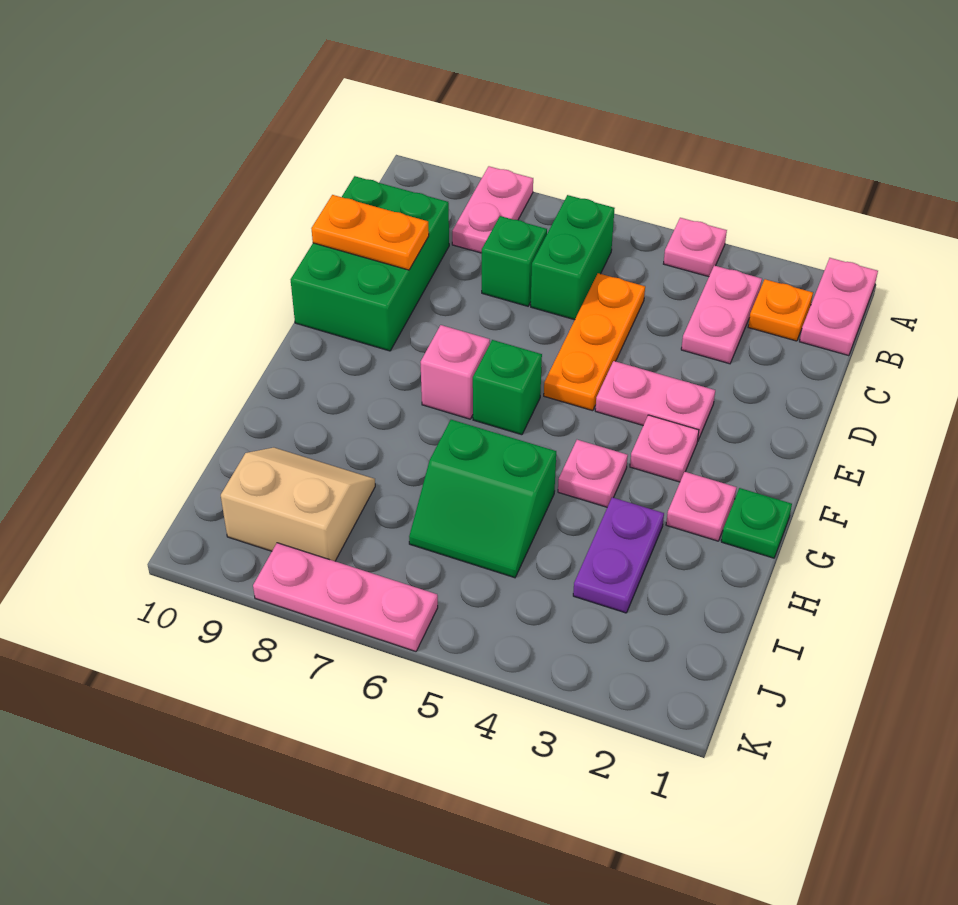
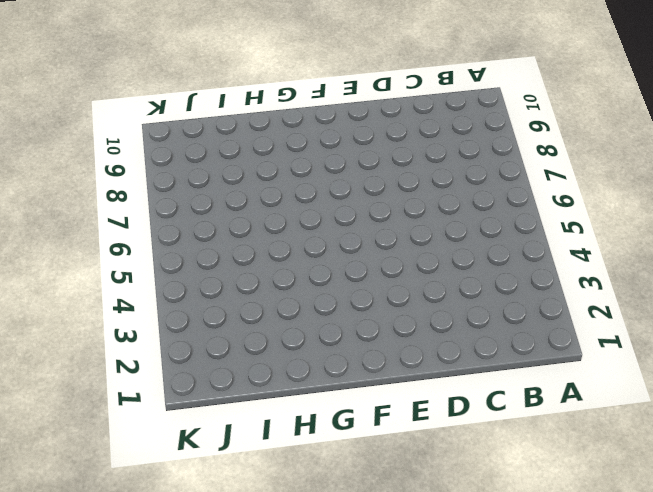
none -> pink plate A1:B1 level 1
none -> pink plate A4 level 1
none -> pink plate A8:B8 level 1

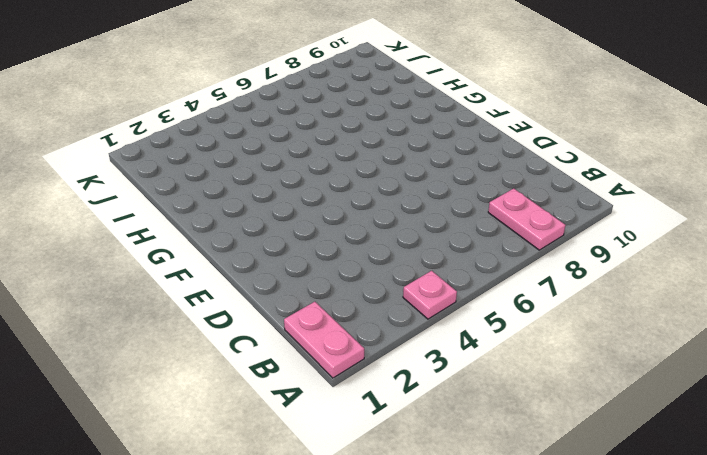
none -> orange plate B2 level 1
none -> pink plate B3:C3 level 1
none -> green brick B6:C6 level 1

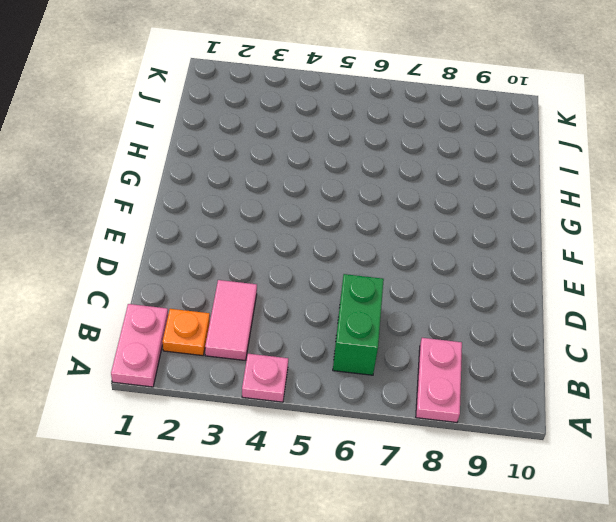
pink tile B3:C3 level 1 -> pink plate B3:C3 level 1
none -> orange plate C5:E5 level 1
none -> green brick C7 level 1
none -> green brick C9:E10 level 1

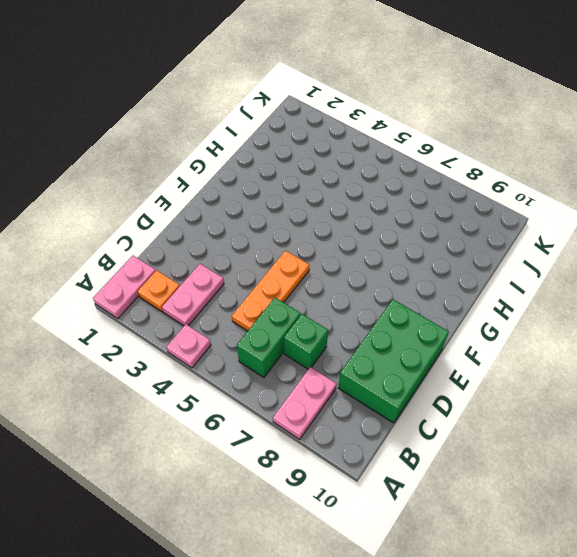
none -> pink plate E3:E4 level 1
none -> pink plate F3 level 1
none -> green brick F6 level 1

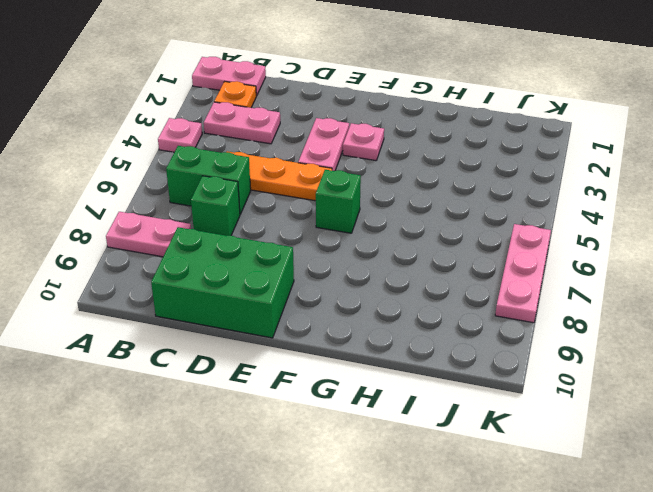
none -> pink brick F7 level 1
none -> green plate G1 level 1
none -> pink plate G2 level 1

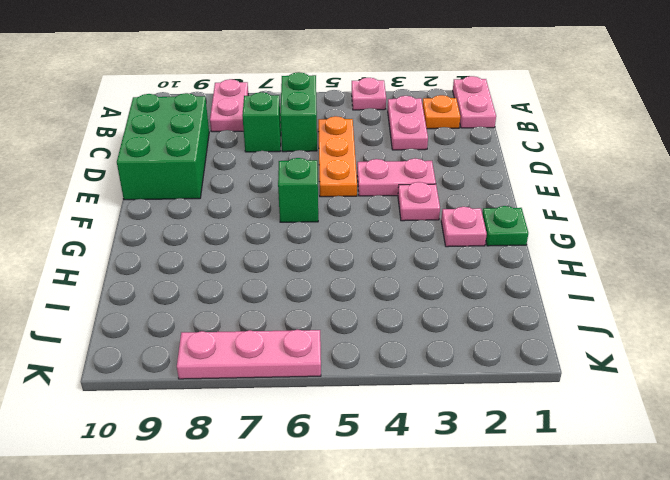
none -> pink brick F7 level 1
none -> pink plate G4 level 1
none -> purple plate H3:I3 level 1

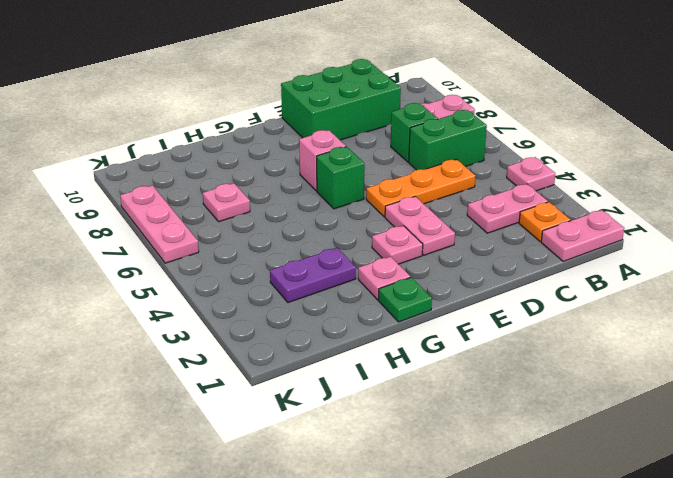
pink plate I7 level 1 -> pink plate G4 level 1
none -> green slope H5:I6 level 1 top H
none -> tan slope I8:J9 level 1 top J
none -> orange plate D9:D10 level 2

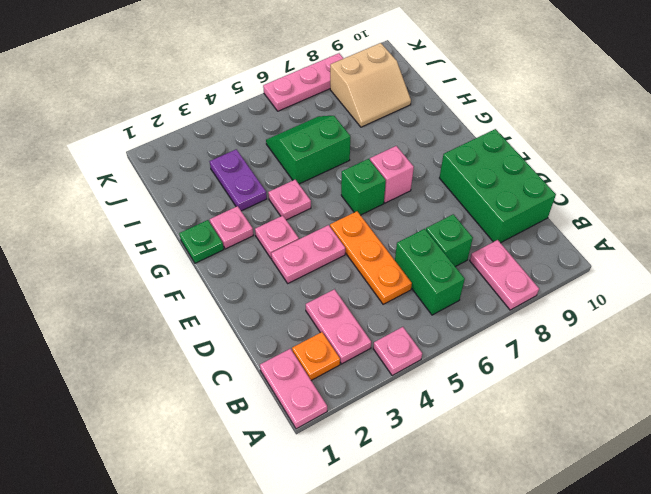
none -> orange plate D9:D10 level 2

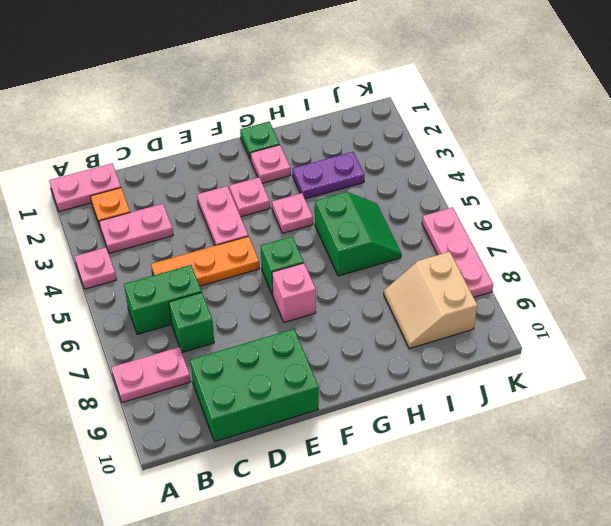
none -> orange plate D9:D10 level 2

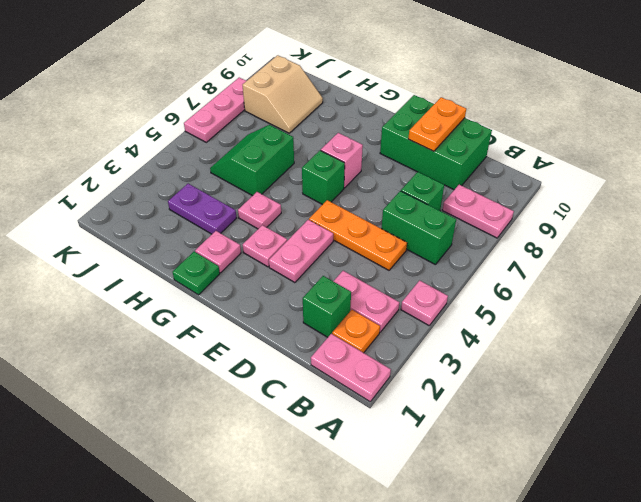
green brick C2 level 1 -> none

